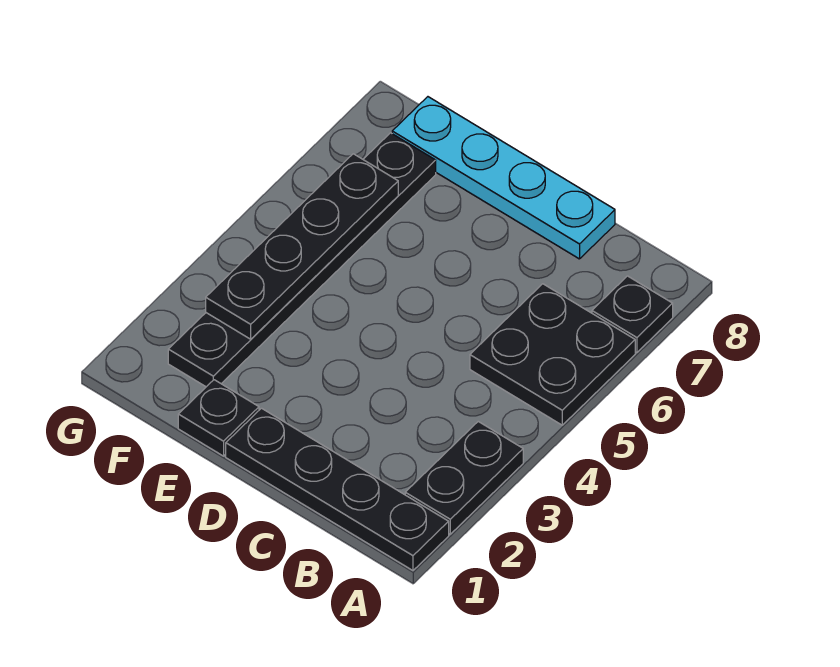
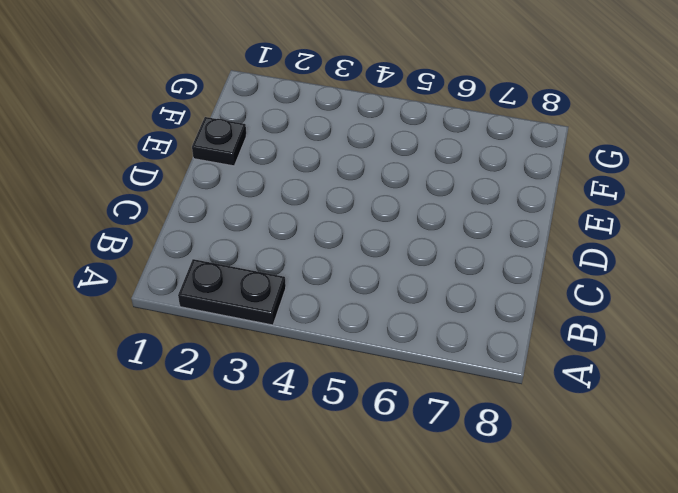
none -> black plate A1:D1 level 1
none -> black plate A5:B6 level 1

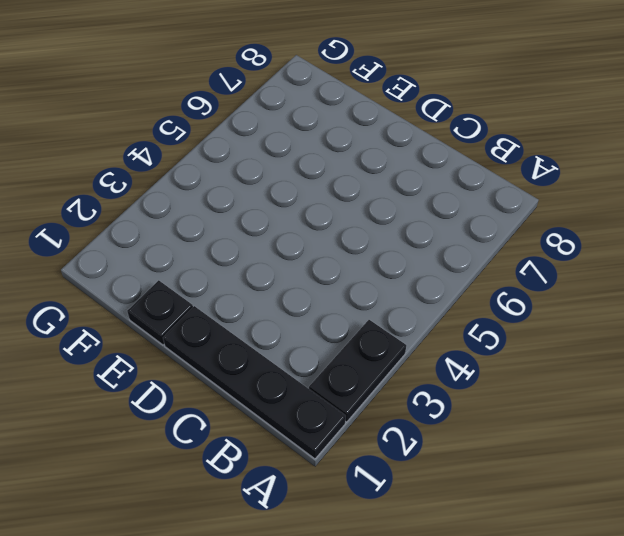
none -> black plate A5:B6 level 1
none -> black plate A7 level 1

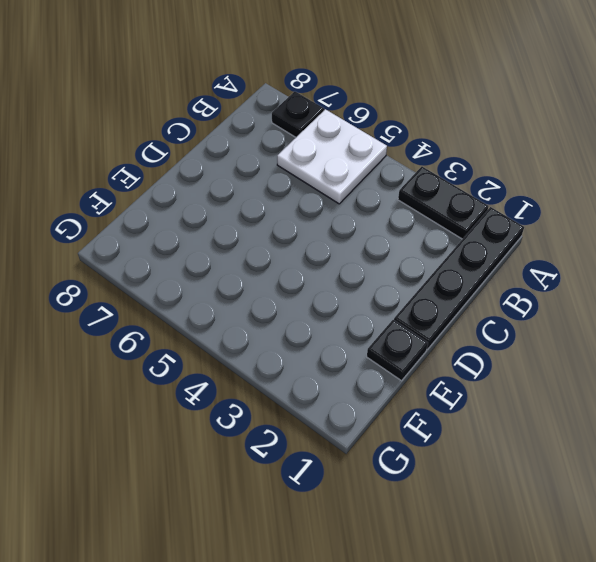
white plate A5:B6 level 1 -> black plate A5:B6 level 1
none -> cyan plate C8:F8 level 1
none -> black plate F2:F7 level 1

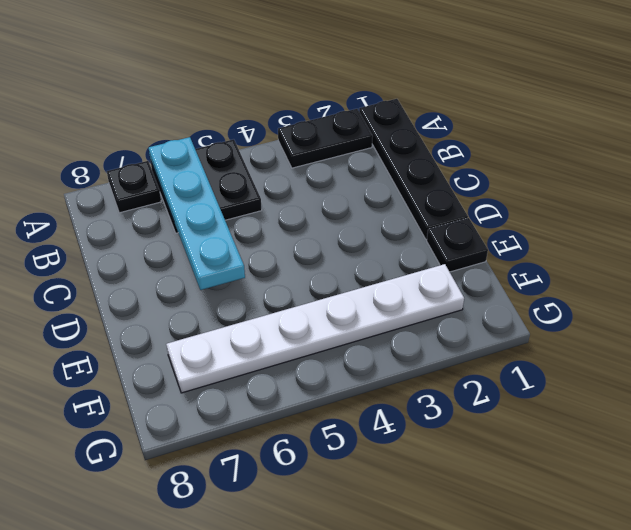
cyan plate A6:D6 level 2 -> cyan plate C8:F8 level 1
white plate F2:F7 level 1 -> black plate F2:F7 level 1
none -> black plate F3:F6 level 2

